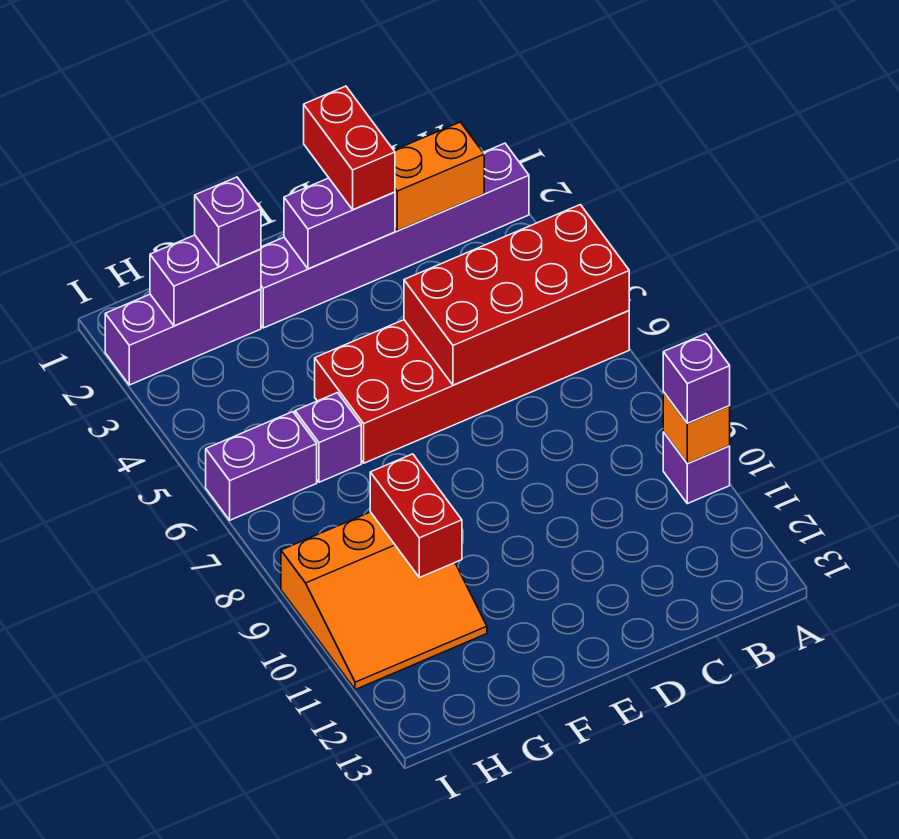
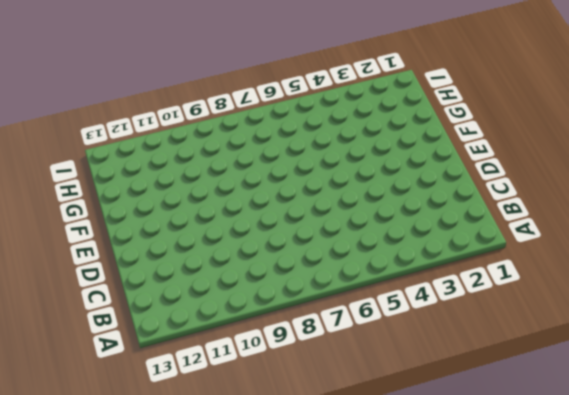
none -> purple brick A2:F2 level 1
none -> red brick A5:F6 level 1
none -> purple brick A10 level 1

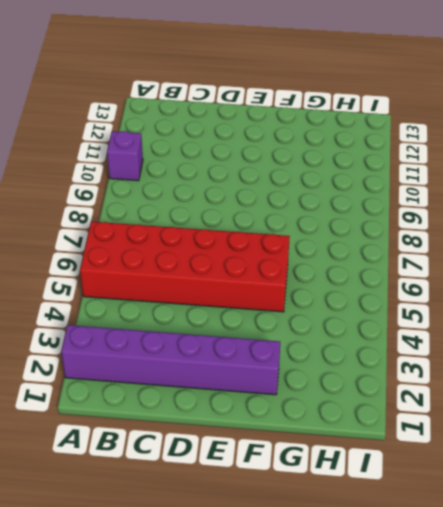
none -> purple brick G2:I2 level 1
none -> purple brick G6 level 1
none -> orange slope G9:I11 level 1 top 9

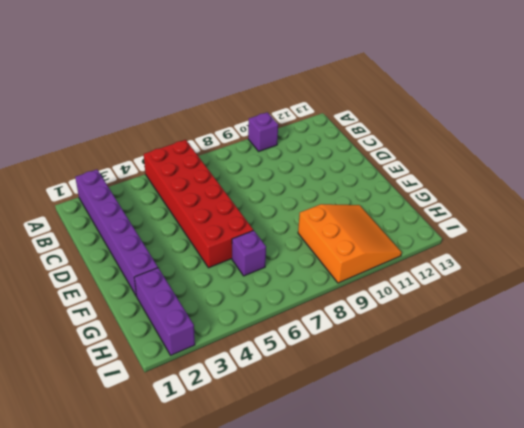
none -> purple brick H6:I6 level 1
none -> red brick A5:D6 level 2
none -> orange brick A10 level 2

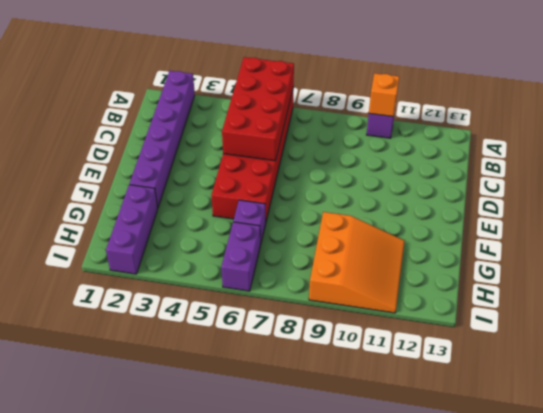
none -> orange brick B2:C2 level 2
none -> purple brick D2:E2 level 2
none -> purple brick G2:H2 level 2

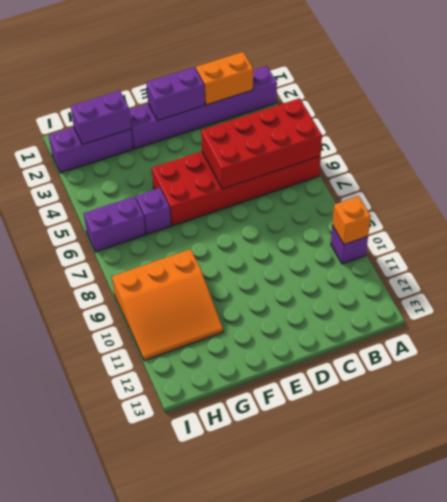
none -> red brick G9:G10 level 2
none -> purple brick A10 level 3
none -> red brick D1:D2 level 3

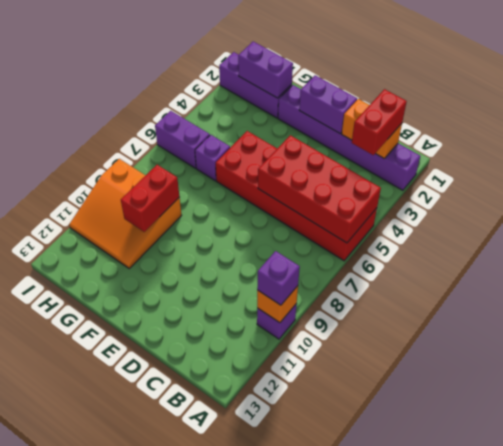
red brick B2:B3 level 3 -> red brick D1:D2 level 3
none -> purple brick G2 level 3

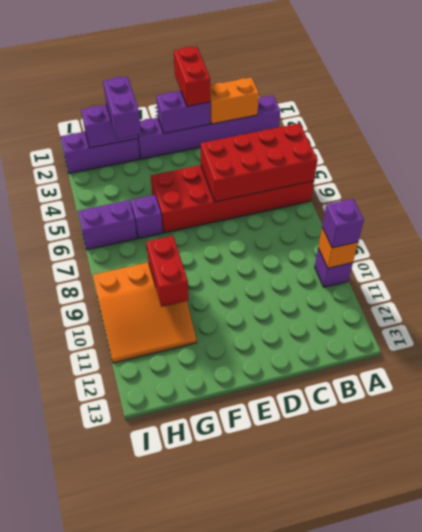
purple brick G2:G3 level 3 -> purple brick G2 level 3

